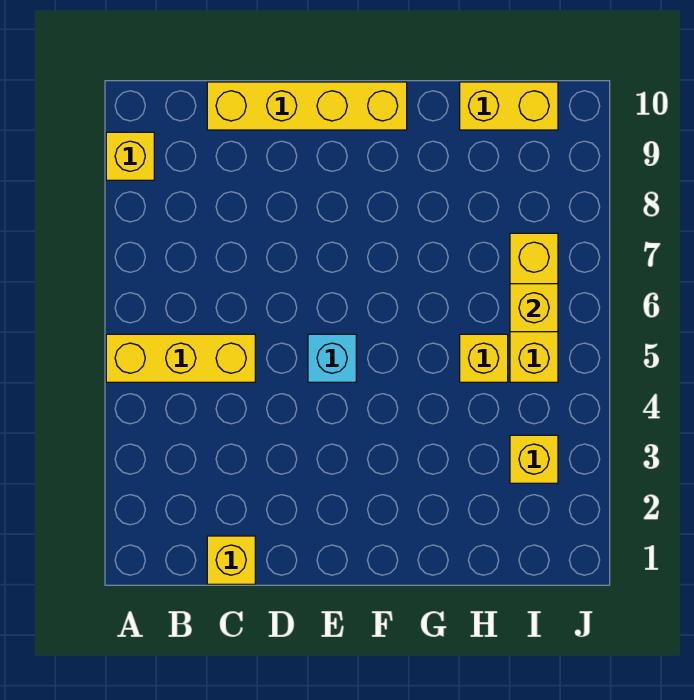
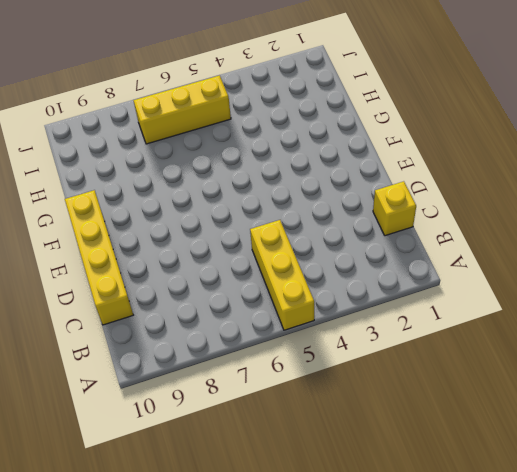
none -> yellow brick A9 level 1
none -> cyan brick E5 level 1

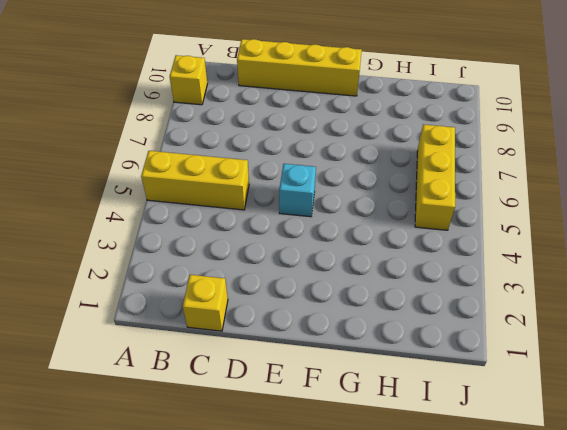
none -> yellow brick H5 level 1
none -> yellow brick H10:I10 level 1

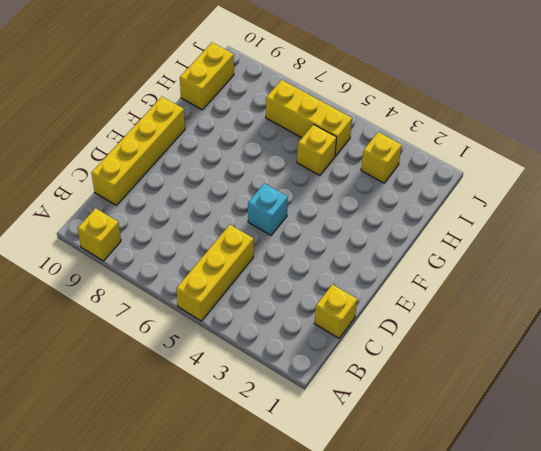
none -> yellow brick I6 level 2

